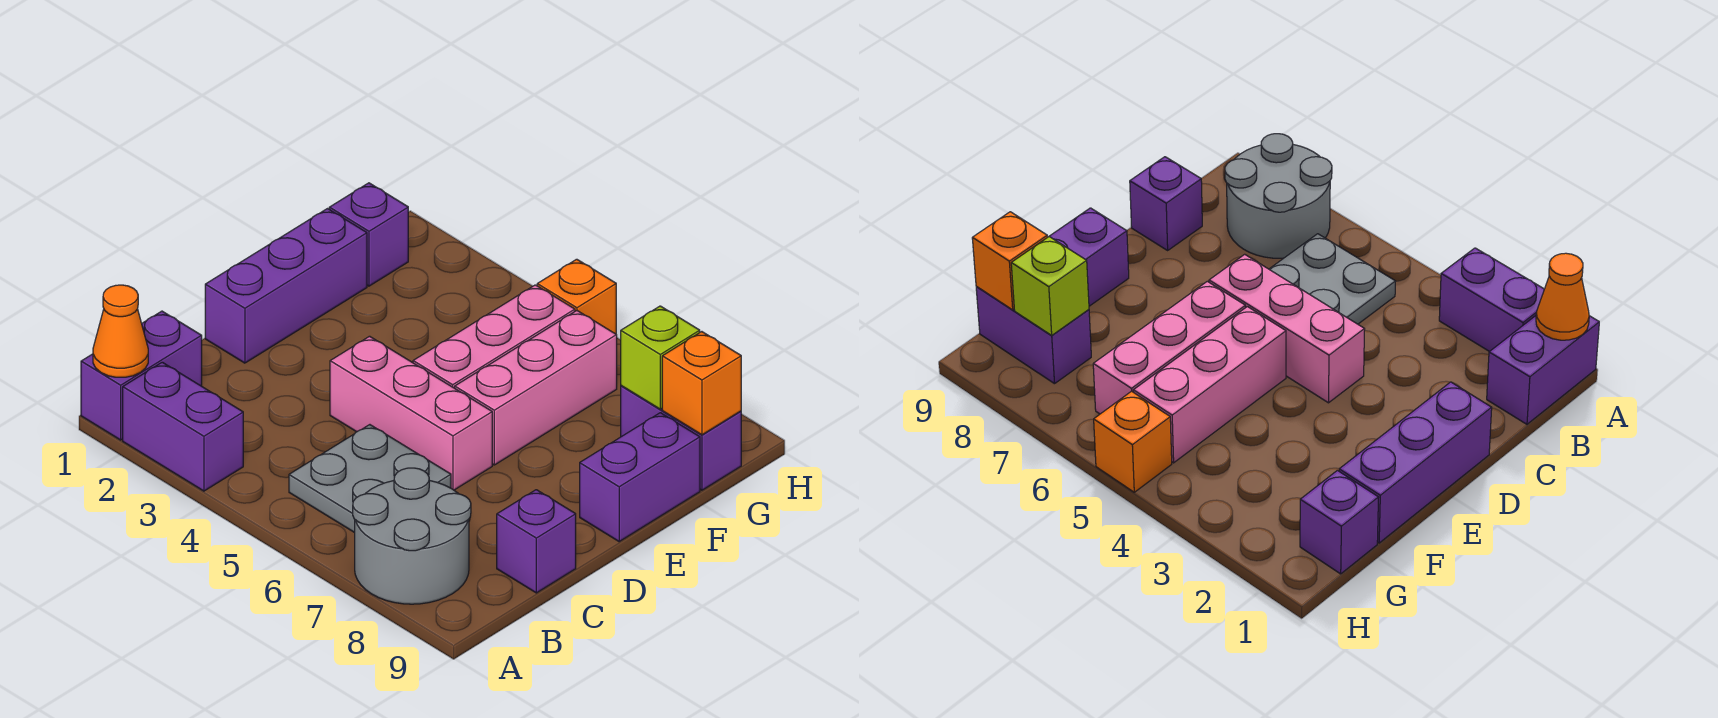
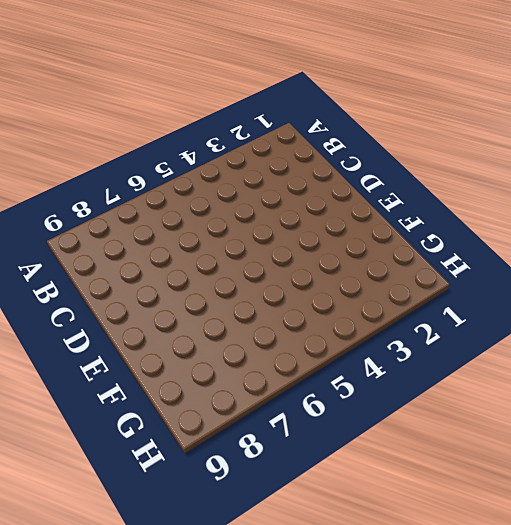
none -> purple brick A1:B1 level 1
none -> purple brick A2:A3 level 1
none -> grey round brick A7:B8 level 1

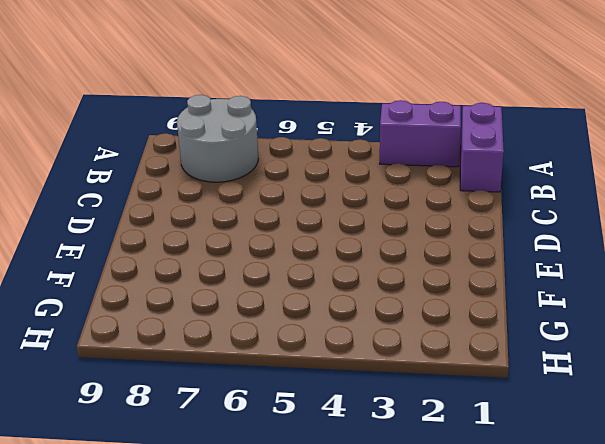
none -> grey plate B5:C6 level 1
none -> purple brick C9 level 1
none -> purple brick D1:F1 level 1

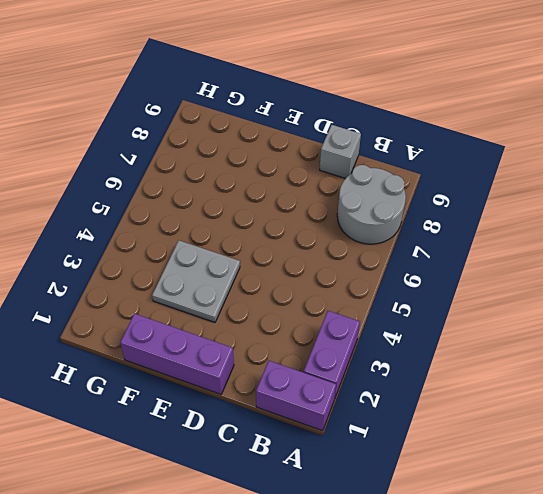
grey brick C9 level 1 -> purple brick C9 level 1
grey plate E3:F4 level 1 -> grey plate B5:C6 level 1
none -> pink brick D4:D6 level 1
none -> pink brick E5:G5 level 1
none -> pink brick E6:G6 level 1

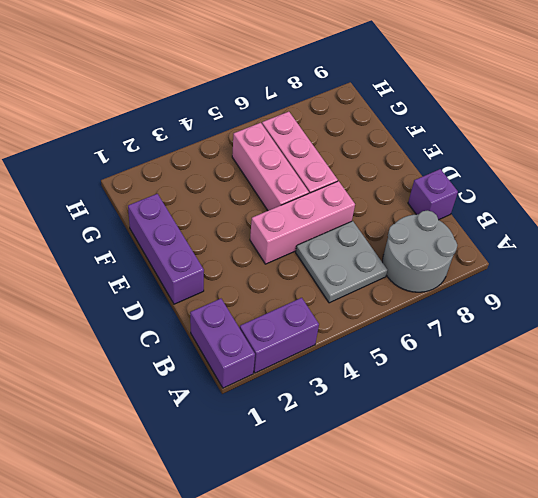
none -> purple brick E9:F9 level 1
none -> purple brick G1 level 1
none -> purple brick G8:G9 level 1

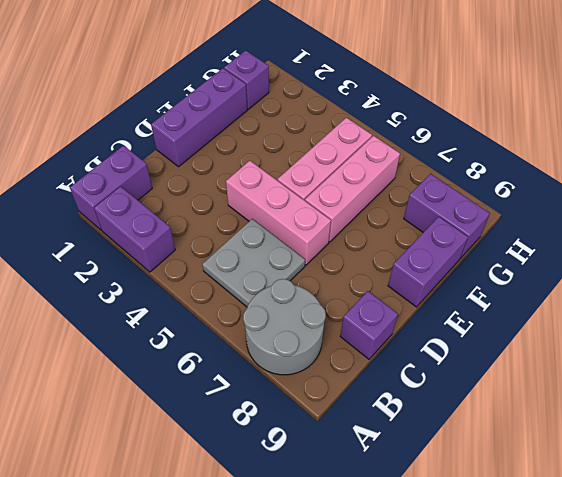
none -> orange brick H5 level 1
none -> orange cone A1 level 2
none -> lime brick G8 level 2

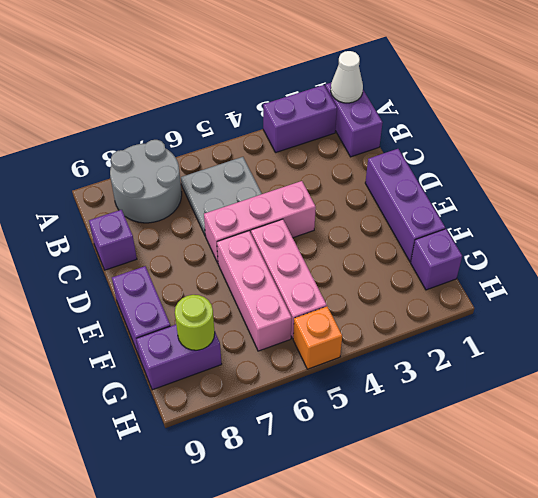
white cone A1 level 2 -> orange cone A1 level 2
lime round brick G8 level 2 -> lime brick G8 level 2
none -> orange brick G9 level 2

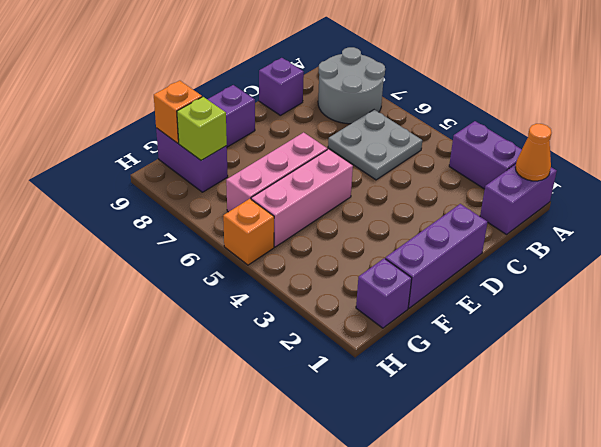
none -> pink brick D4:D6 level 1

